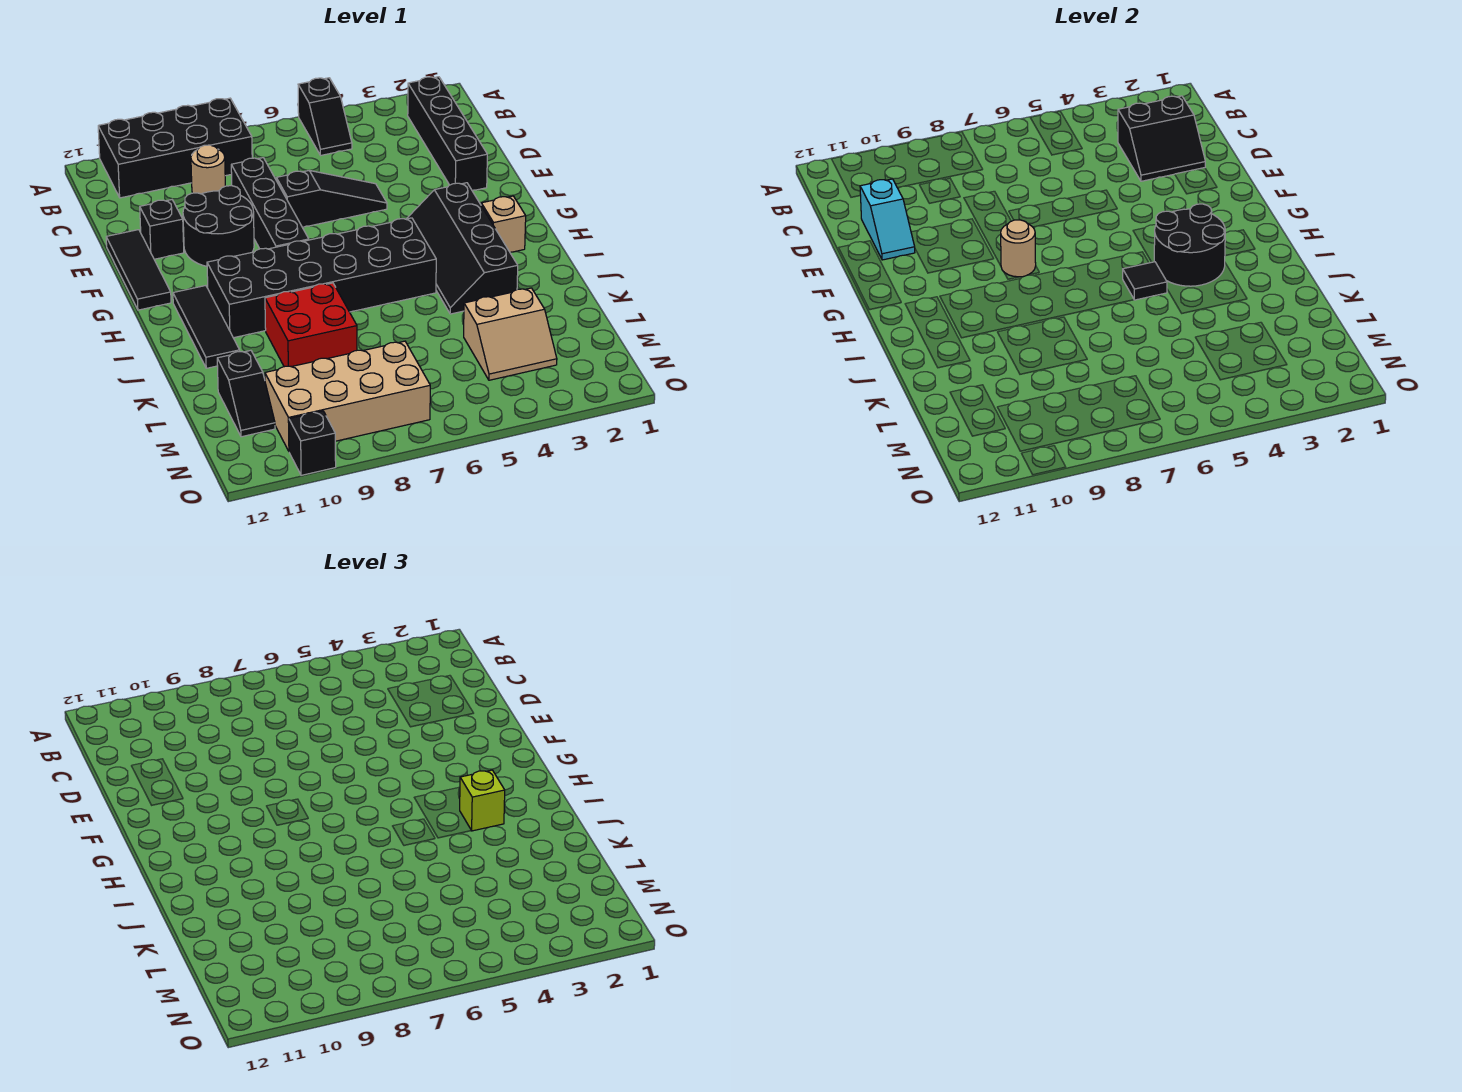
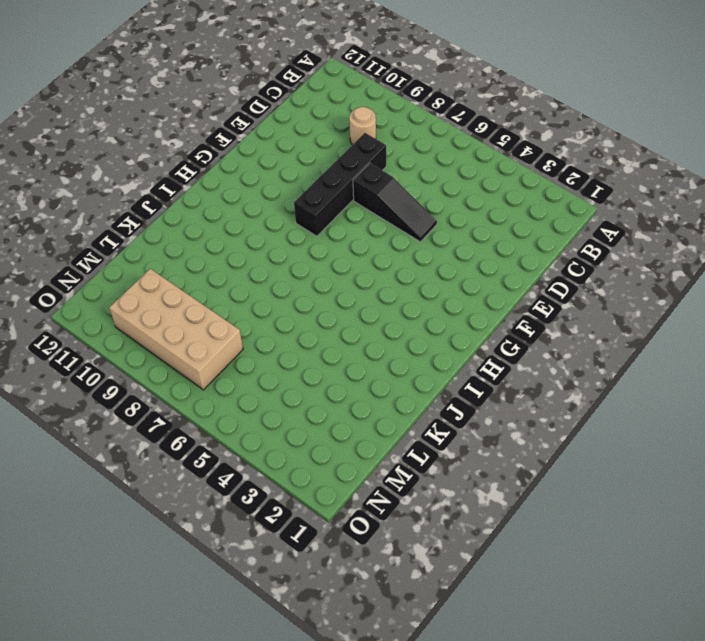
none -> black slope A5:B5 level 1 top A
none -> black brick A8:B11 level 1
none -> black brick B2:E2 level 1

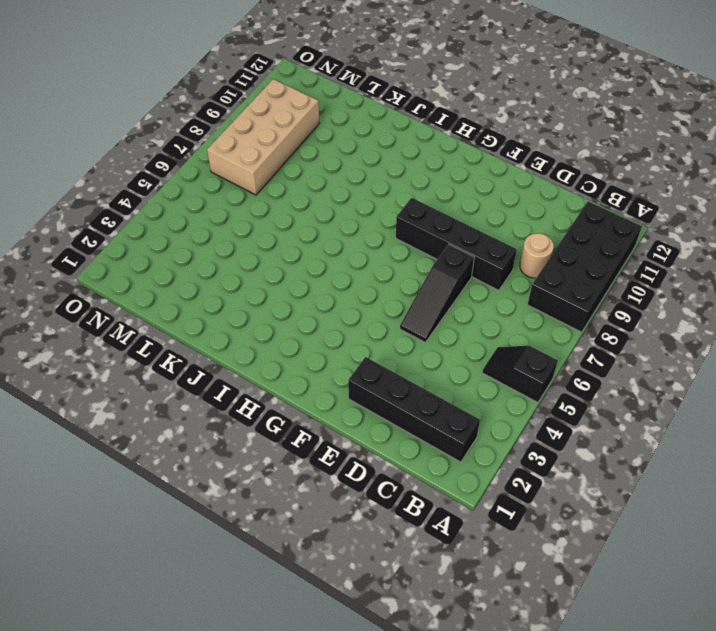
none -> black round brick E9:F10 level 1
none -> black brick E11 level 1
none -> black tile E12:G12 level 1

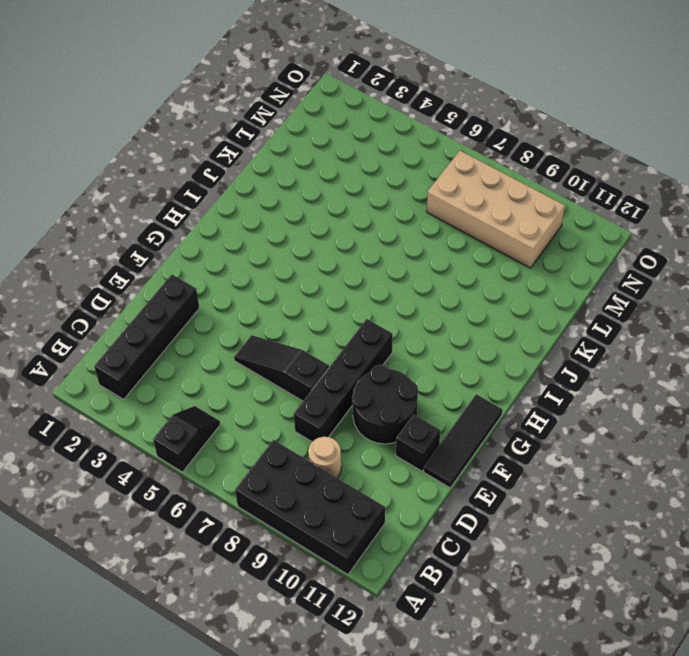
none -> black slope G3:J4 level 1 top 3
none -> tan brick H2 level 1
none -> black brick H5:I10 level 1

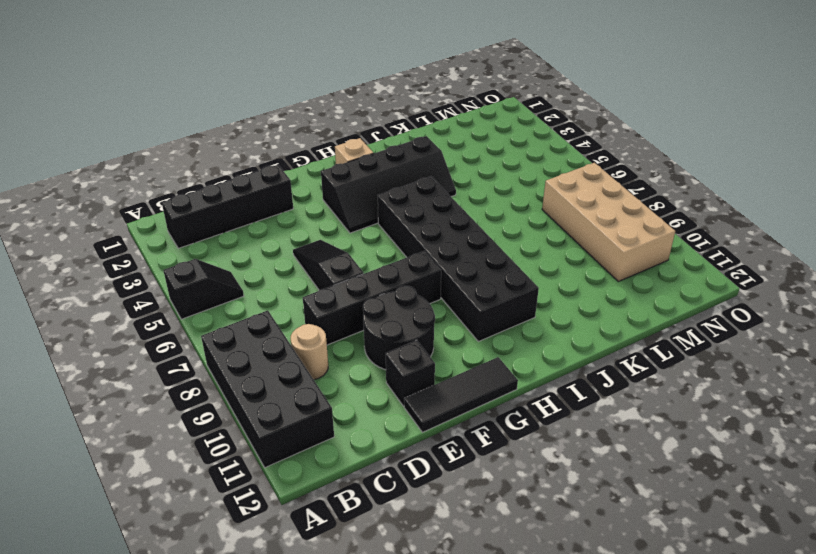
none -> black tile H11:J11 level 1
none -> red brick J8:K9 level 1
none -> tan slope L3:M4 level 1 top L

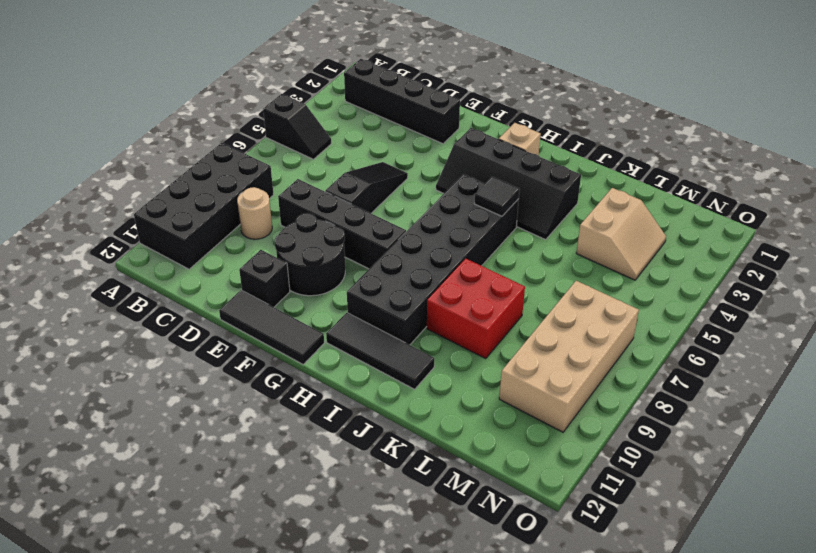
none -> black slope L11:M11 level 1 top L
none -> black brick O10 level 1
none -> black slope C2:D3 level 2 top C

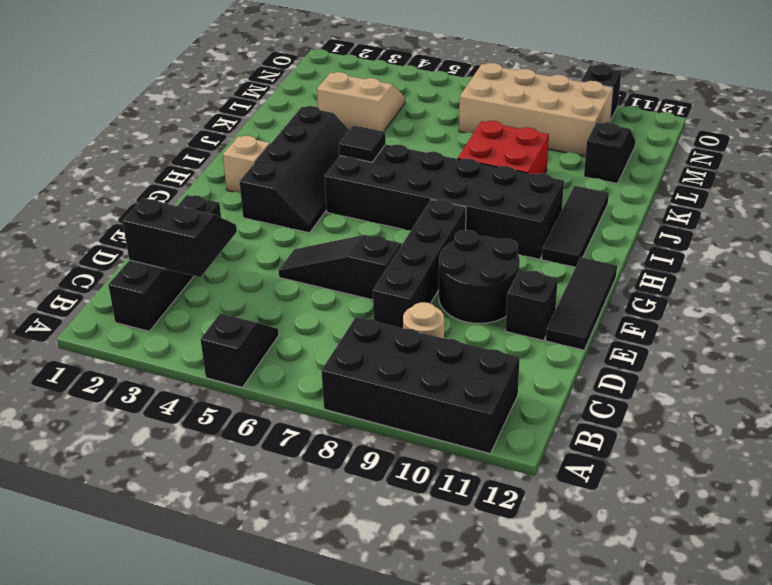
none -> cyan slope D11:E11 level 2 top D
none -> tan round brick G8 level 2
none -> black round brick H3:I4 level 2

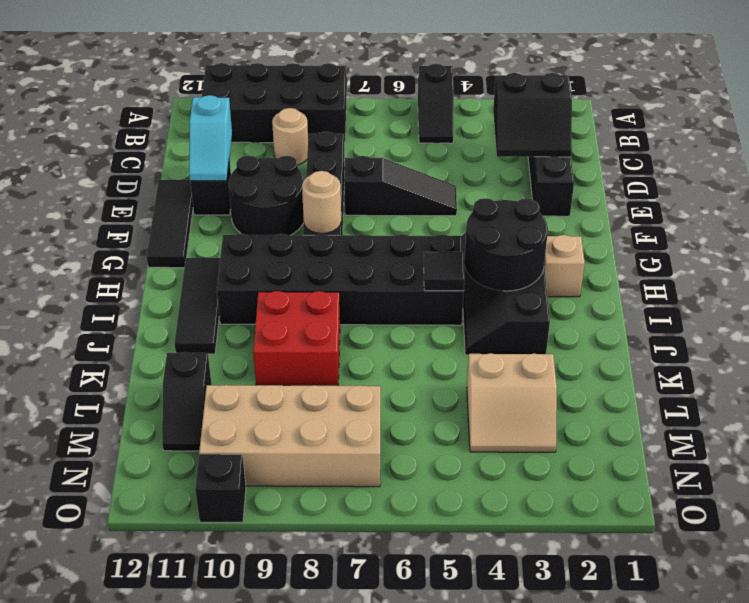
none -> lime brick I3 level 3

